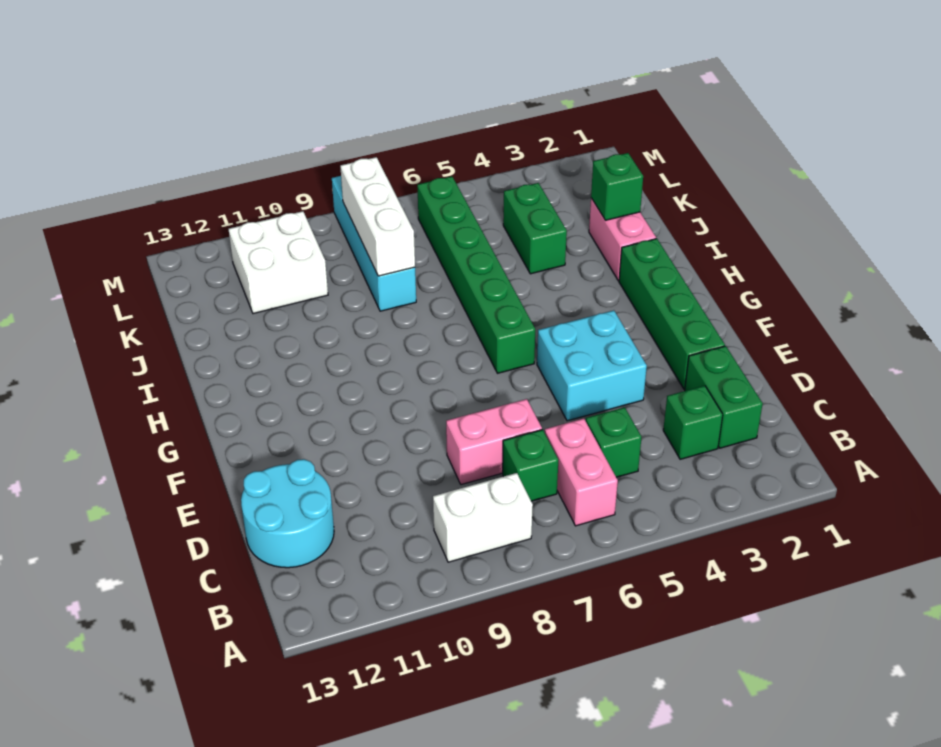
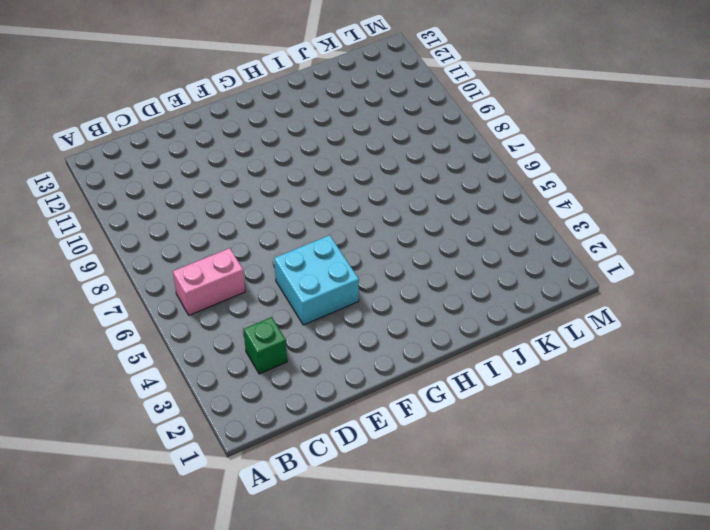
none -> white brick B8:B9 level 1
none -> green brick C2:D2 level 1
none -> green brick C5 level 1

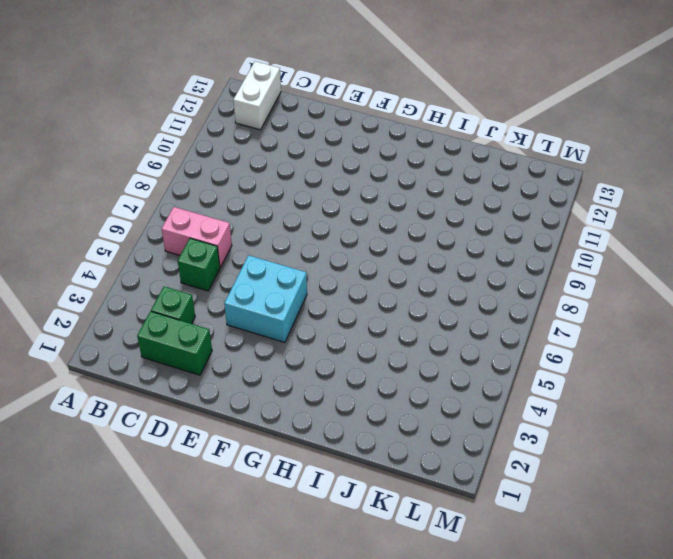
white brick B12:B13 level 1 -> white brick B8:B9 level 1
none -> green brick C7 level 1
none -> cyan round brick C12:D13 level 1
none -> pink brick D7:D8 level 1

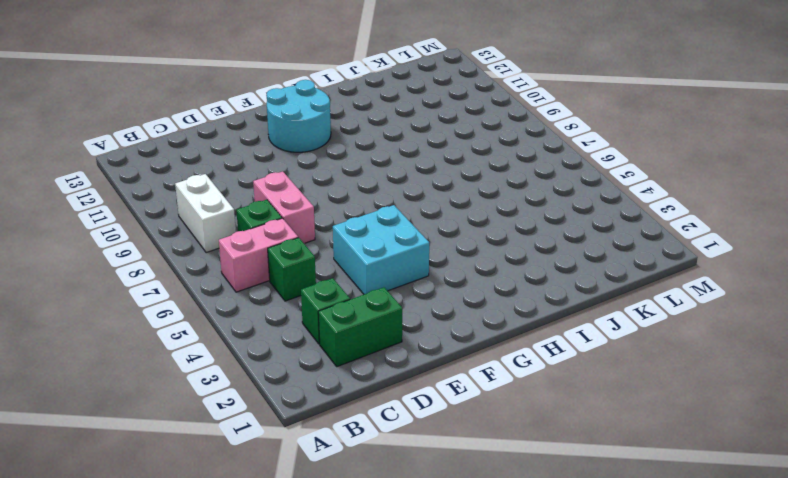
cyan round brick F11:G12 level 1 -> cyan round brick C12:D13 level 1
none -> green brick E2:H2 level 1
none -> green brick G6:L6 level 1
none -> pink brick I2:J2 level 1

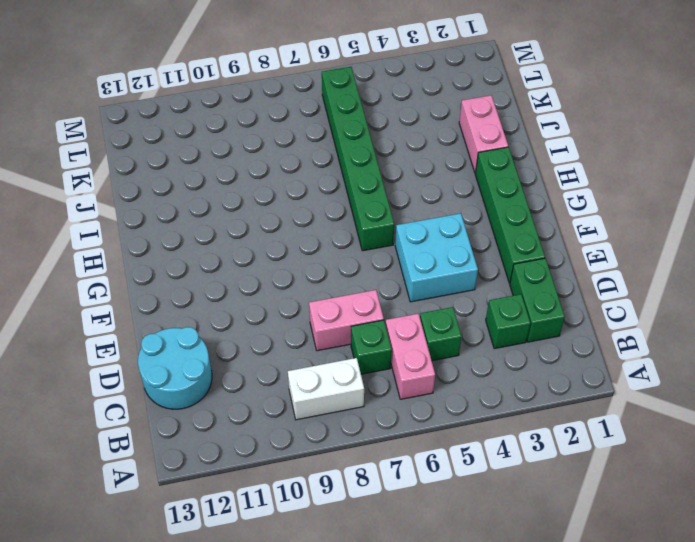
none -> green brick J4:K4 level 1
none -> cyan brick J8:M8 level 1
none -> white brick K10:L11 level 1

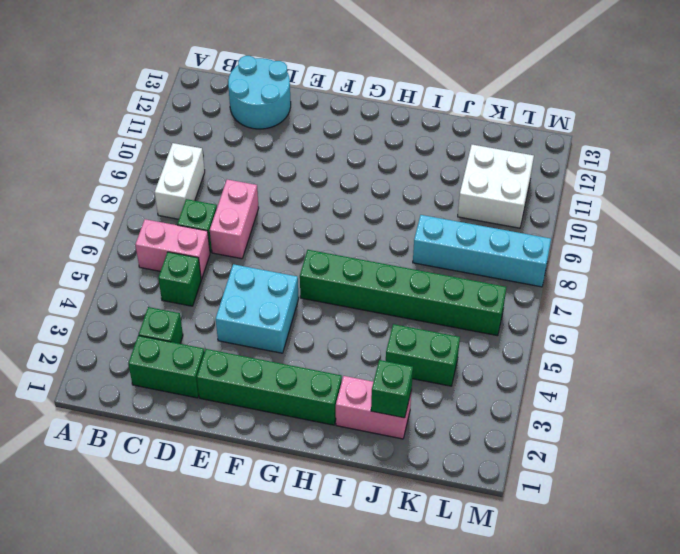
none -> white brick J8:L8 level 2

